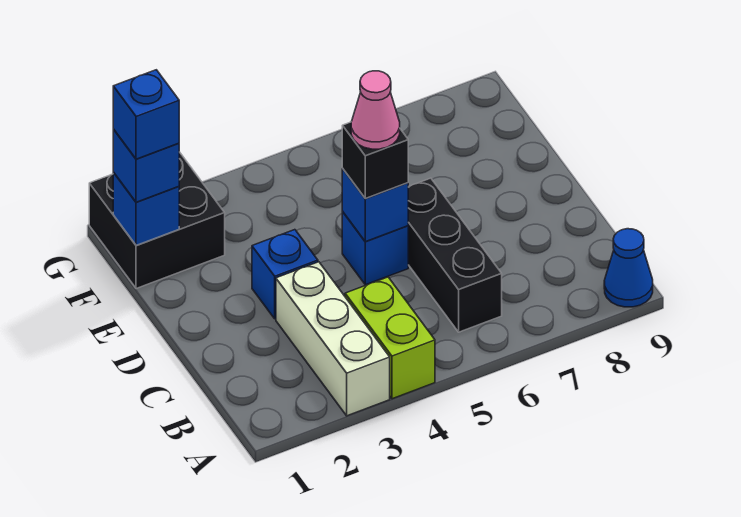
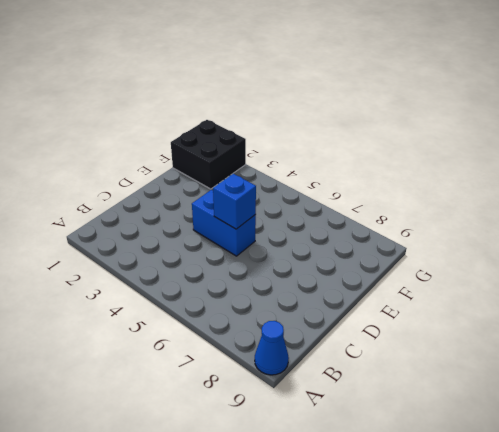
blue brick D4:D5 level 1 -> blue brick D5 level 1
none -> white brick A3:C3 level 1
none -> lime brick A4:B4 level 1
none -> black brick B6:D6 level 1

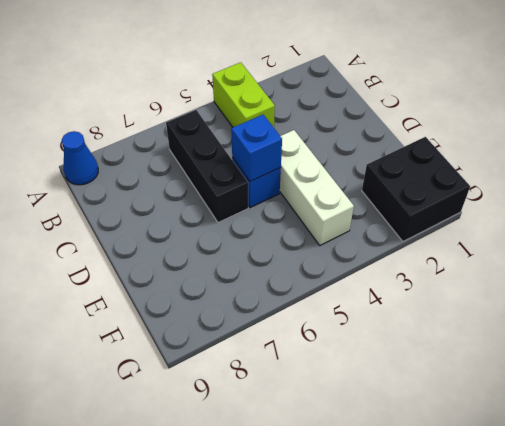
white brick D4:F4 level 1 -> white brick A3:C3 level 1
none -> blue brick D3 level 1
none -> blue brick F1 level 2
none -> black brick D5 level 3

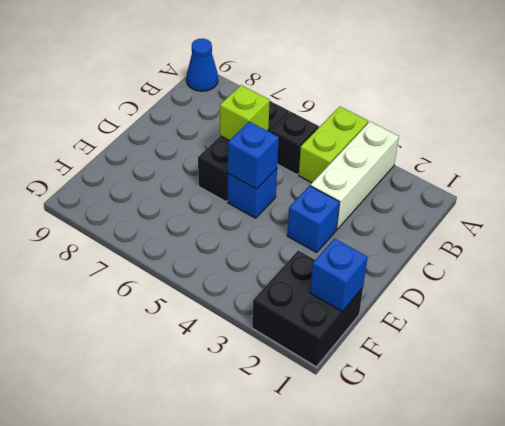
black brick B5 level 1 -> black brick D5 level 3
lime brick C6 level 2 -> none
none -> blue brick F1 level 3
none -> pink cone D5 level 4
none -> blue brick F1 level 4

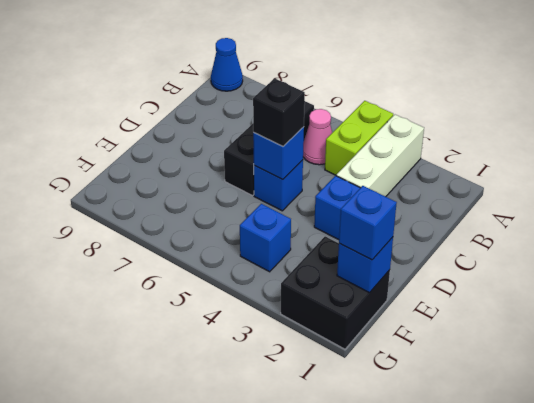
pink cone B5 level 1 -> pink cone D5 level 4
blue brick F4 level 1 -> blue brick F1 level 4

